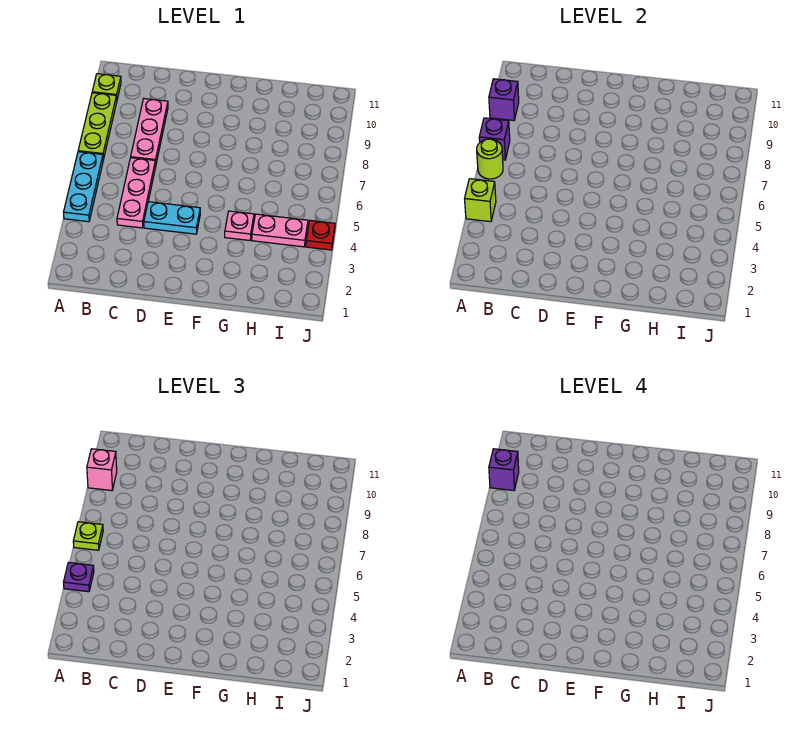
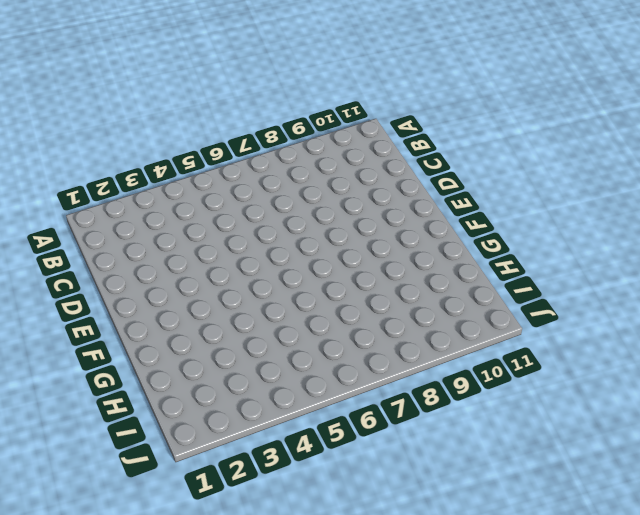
none -> cyan plate A4:A6 level 1
none -> lime plate A7:A9 level 1
none -> lime plate A10 level 1

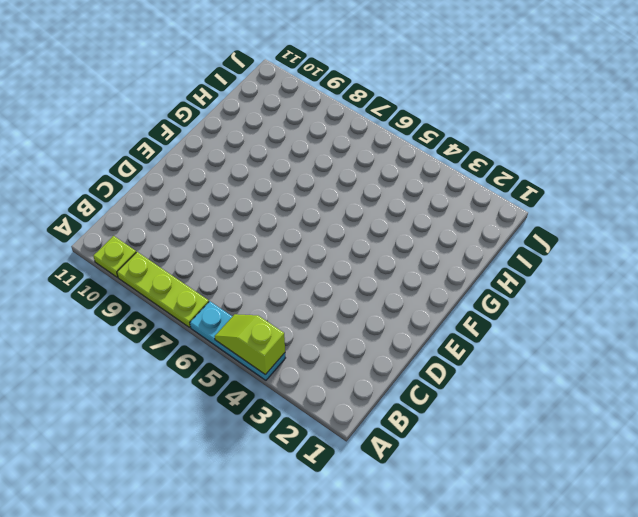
lime slope A4:A5 level 2 top 4 -> lime brick A4 level 2
none -> pink plate C4:C6 level 1
none -> pink plate C7:C9 level 1
none -> cyan plate D4:E4 level 1

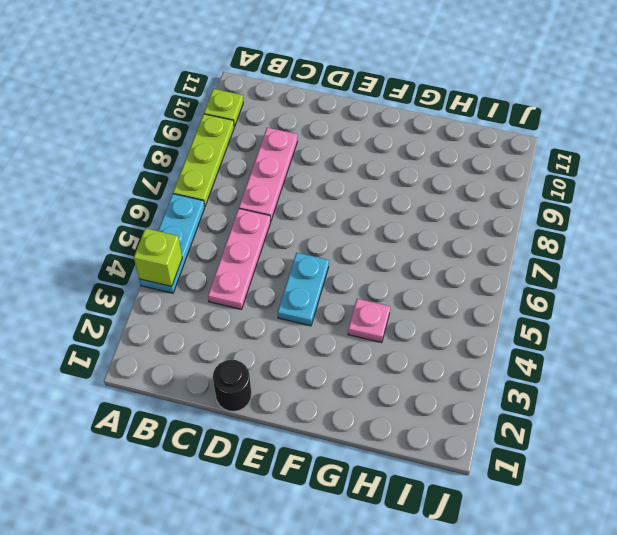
black round brick D1 level 1 -> none
cyan plate E4:E5 level 1 -> cyan plate D4:E4 level 1
none -> pink plate H4:I4 level 1
none -> red plate J4 level 1
none -> lime round brick A6 level 2

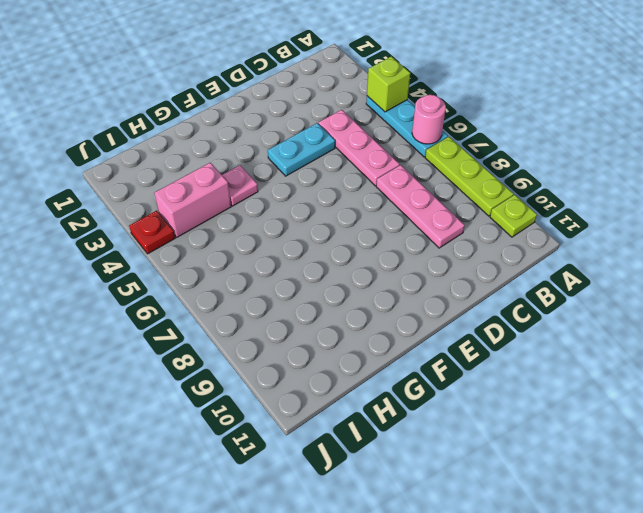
pink round brick A6 level 2 -> lime round brick A6 level 2
pink brick H4:I4 level 1 -> pink plate H4:I4 level 1
none -> purple brick A7 level 2
none -> purple brick A9 level 2
none -> purple plate A4 level 3

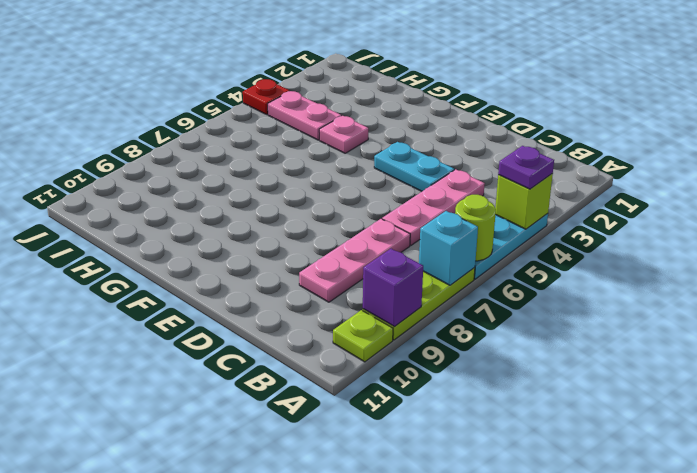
cyan brick A7 level 2 -> purple brick A7 level 2
none -> lime plate A6 level 3
none -> pink brick A9 level 3
none -> purple brick A9 level 4

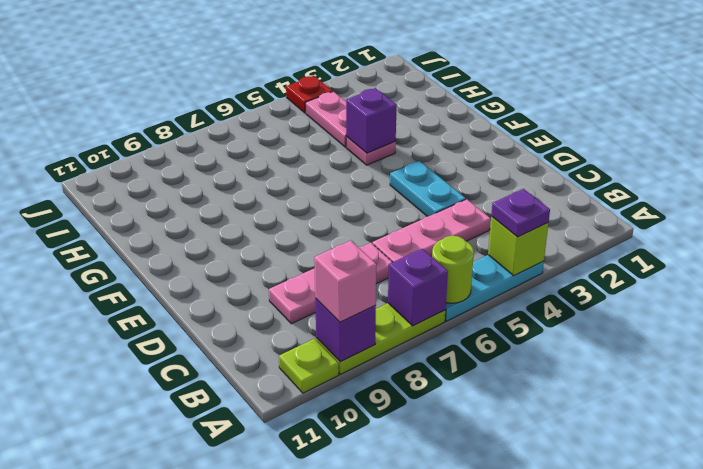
purple brick G4 level 2 -> purple brick A9 level 4
none -> lime plate A6 level 3

